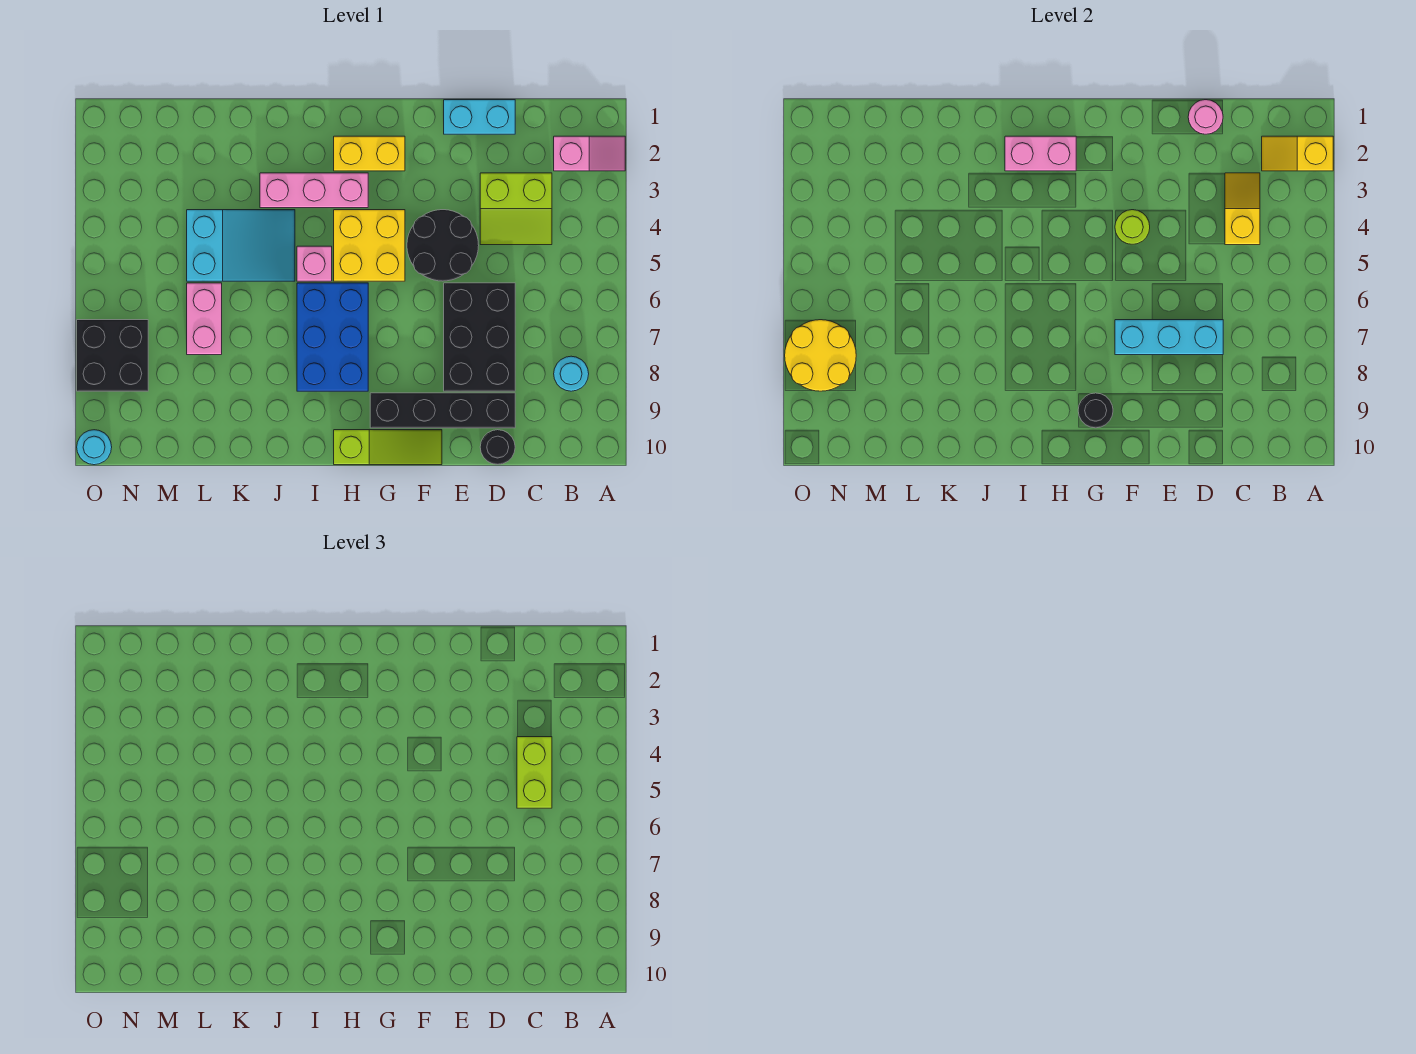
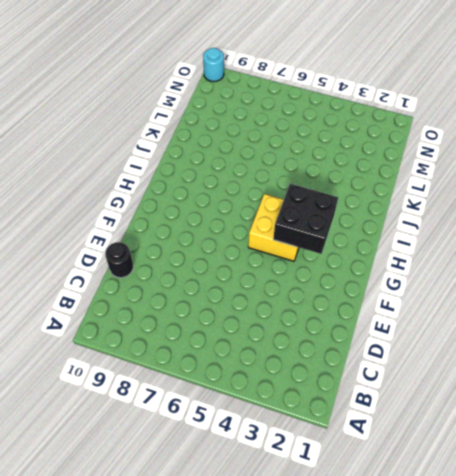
black brick G3:H4 level 2 -> black brick N7:O8 level 1
none -> pink slope A2:B2 level 1 top B
none -> cyan round brick B8 level 1
none -> lime slope C3:D4 level 1 top 3

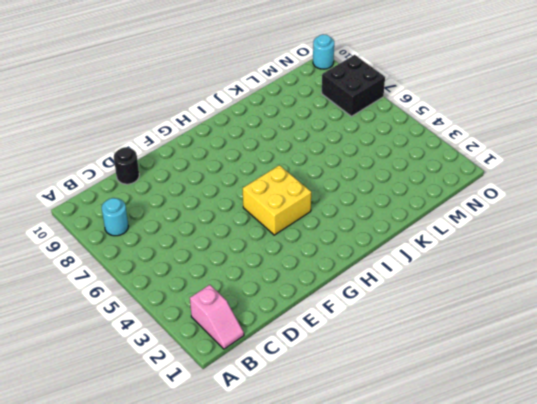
pink slope B1:B2 level 1 top 2 -> pink slope A2:B2 level 1 top B
none -> lime slope C3:D4 level 1 top 3
none -> cyan brick D1:E1 level 1
none -> black brick D6:E8 level 1

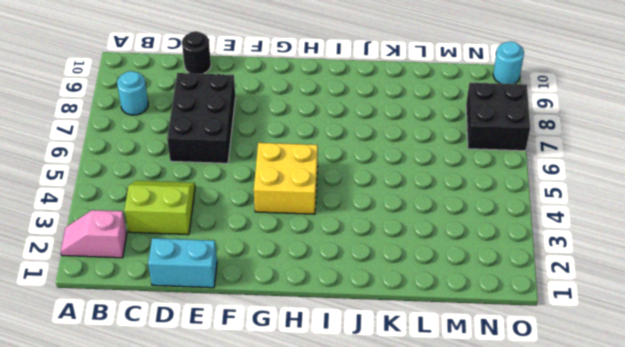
none -> black brick D9:G9 level 1
none -> black round brick E4:F5 level 1
none -> lime slope F10:H10 level 1 top H

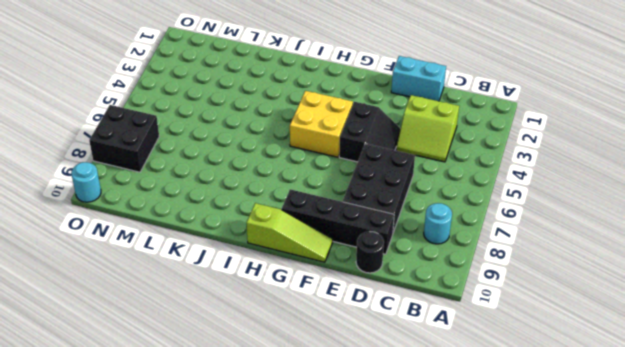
black slope E4:F5 level 1 top F -> black round brick E4:F5 level 1
none -> pink slope A2:B2 level 1 top B
none -> yellow brick G2:H2 level 1
none -> pink brick H3:J3 level 1

